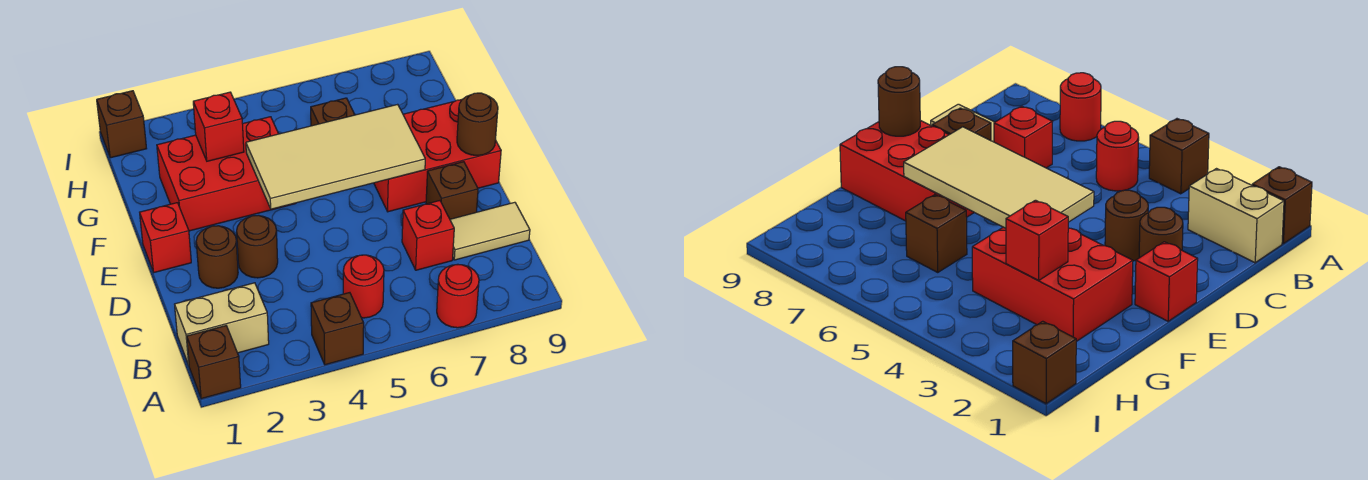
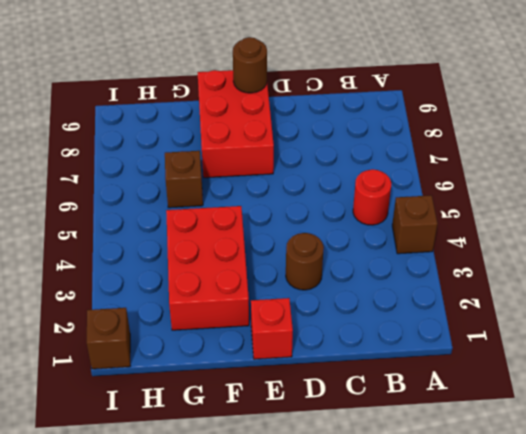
none -> brown brick A1 level 1
none -> red round brick A7 level 1
none -> tan brick B1:B2 level 1

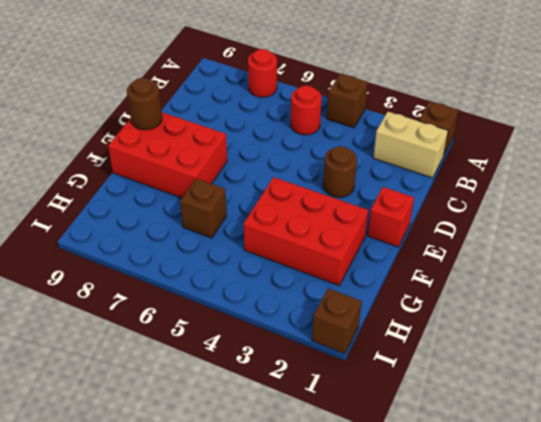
none -> red brick C7 level 1
none -> tan tile C8:C9 level 1
none -> brown round brick D2 level 1

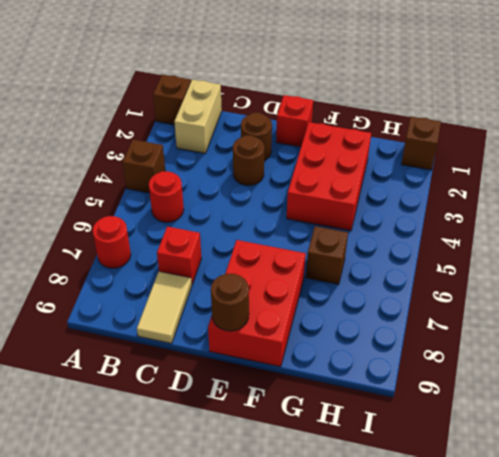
none -> brown brick D8 level 1
none -> tan tile E4:F7 level 2
none -> red brick G3 level 2

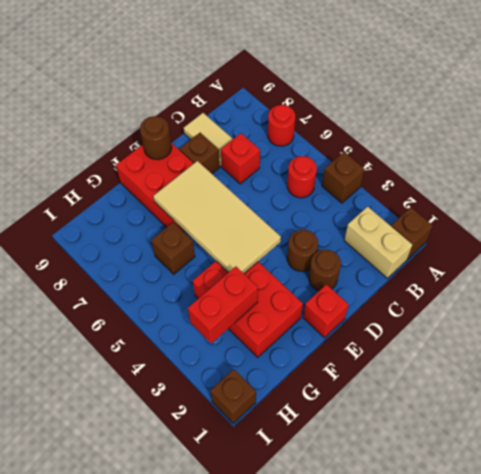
red brick G3:H3 level 2 -> red brick G3 level 2

